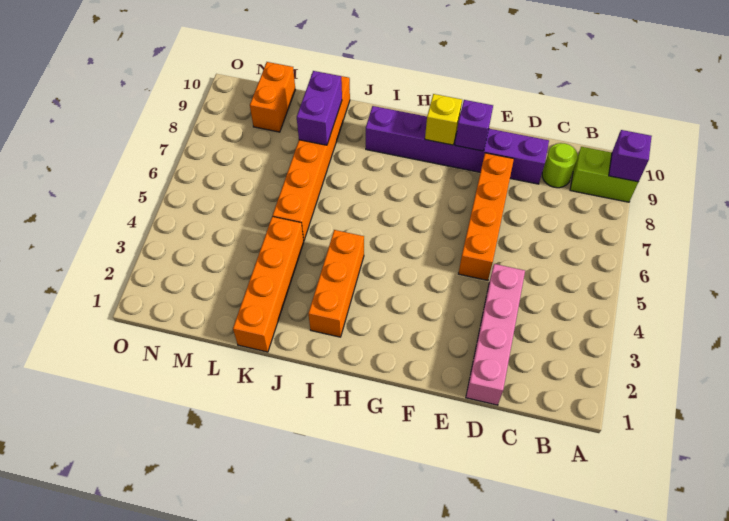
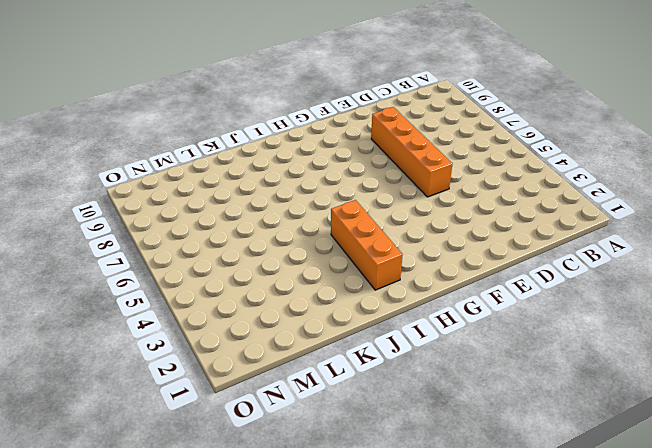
none -> lime brick A9:B9 level 1
none -> lime round brick C9 level 1
none -> pink brick D1:D4 level 1

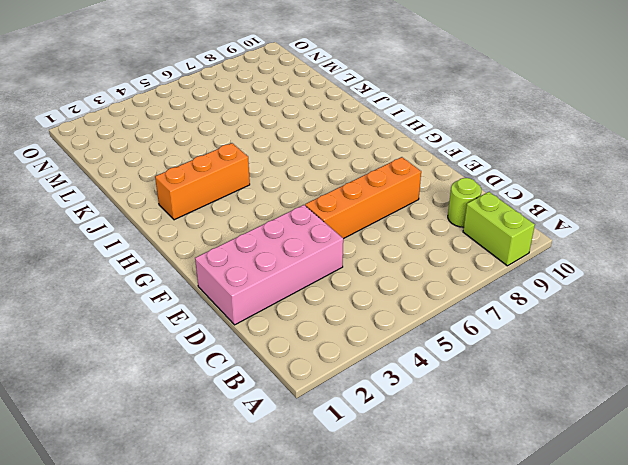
pink brick D1:E4 level 1 -> pink brick D1:D4 level 1
none -> purple brick D9:I9 level 1
none -> orange brick K1:K4 level 1
none -> orange brick K5:K10 level 1

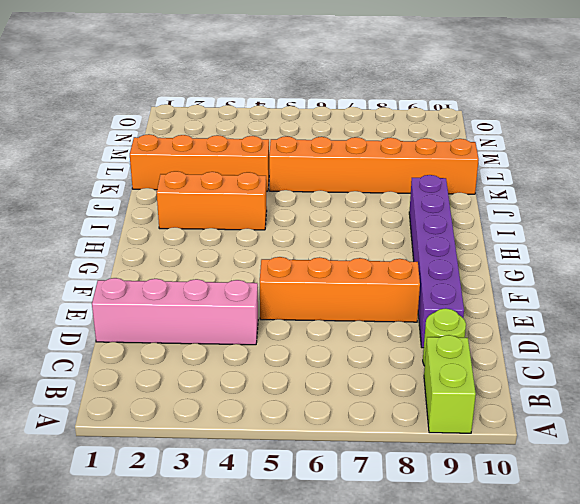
none -> orange brick M9:M10 level 1
none -> purple brick A9 level 2
none -> purple brick F9 level 2

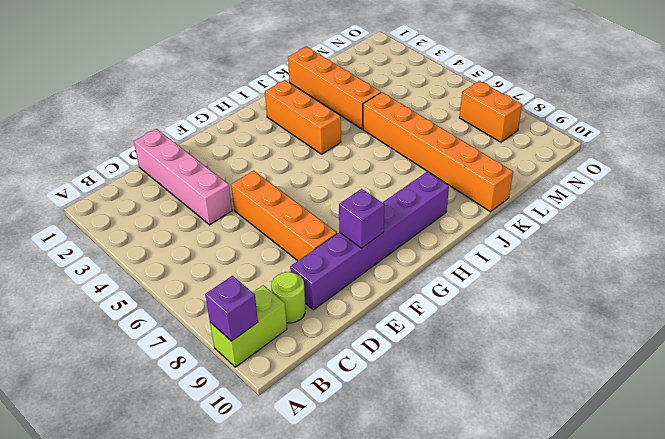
orange brick N7:N8 level 1 -> orange brick M9:M10 level 1
none -> yellow brick G9 level 2
none -> purple brick K8:K9 level 2

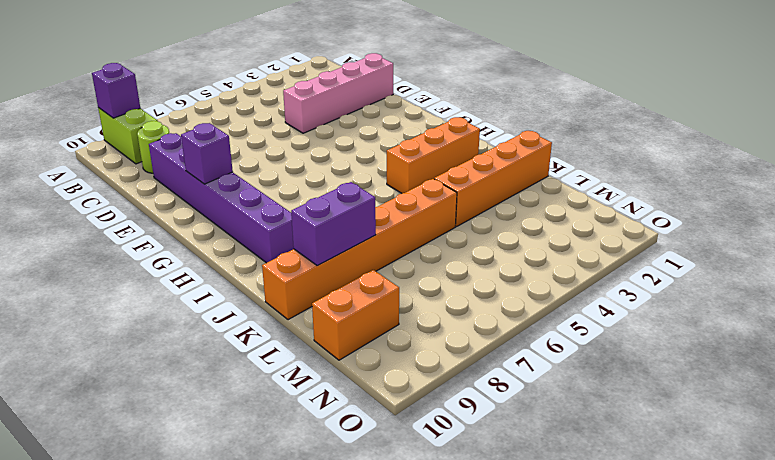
none -> orange brick E5:E8 level 1
none -> yellow brick G9 level 2

